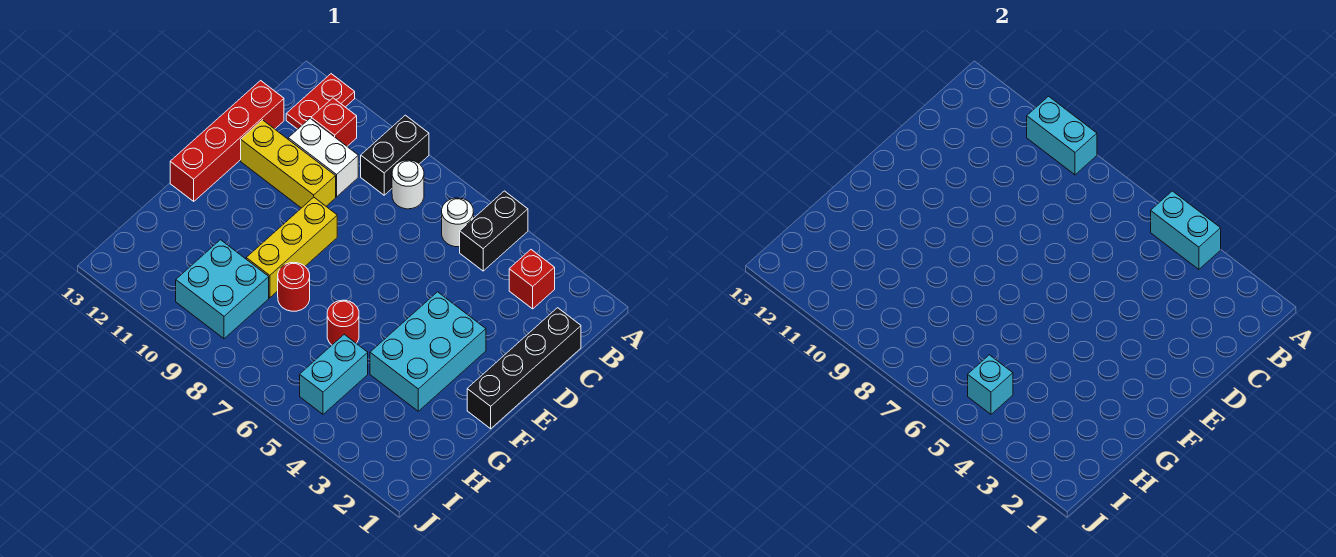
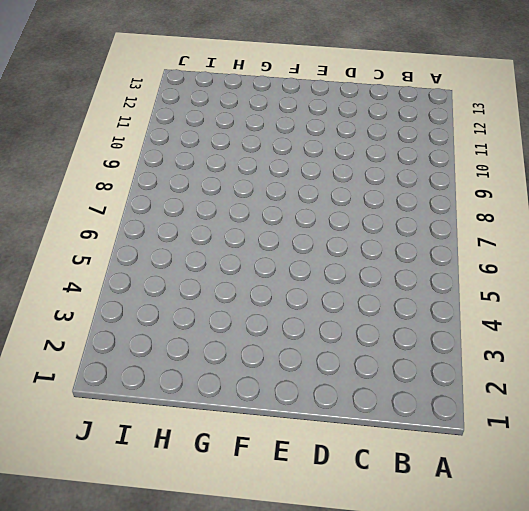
none -> black brick A5:B5 level 1
none -> black brick A9:B9 level 1
none -> red plate A12:B12 level 1

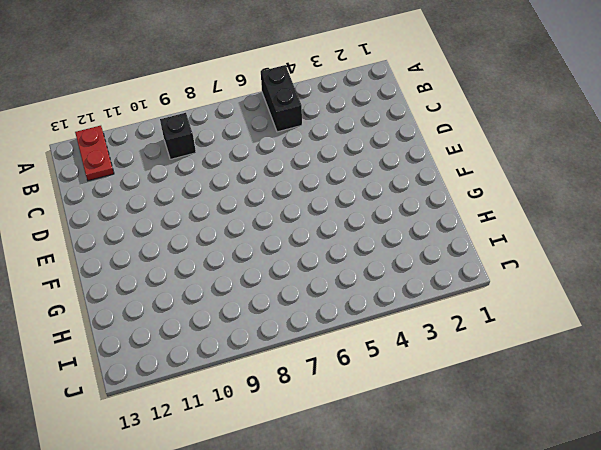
black brick B9 level 1 -> black brick A9:B9 level 1
none -> red brick B3 level 1
none -> white round brick B6 level 1
none -> white round brick B8 level 1

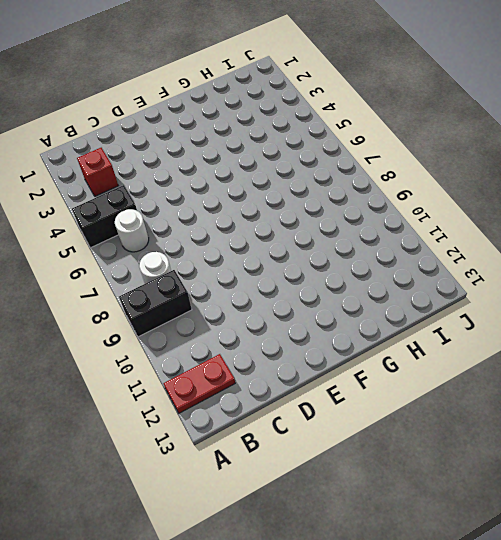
none -> red brick B11 level 1
none -> black brick C1:F1 level 1
none -> white brick C10:C11 level 1

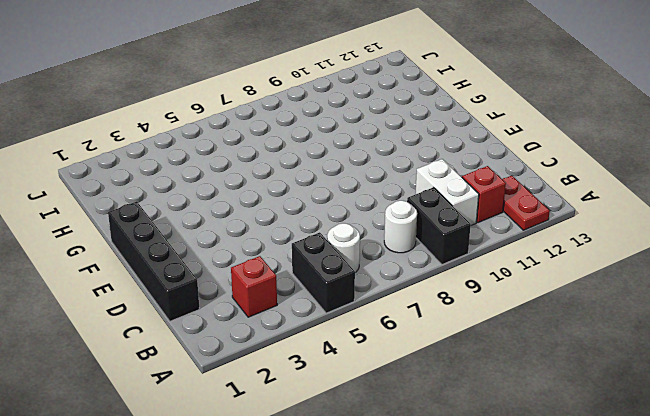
white brick B10:C10 level 1 -> white brick C10:C11 level 1
none -> red brick C13:F13 level 1
none -> yellow brick D10:D12 level 1
none -> cyan brick E3:G4 level 1

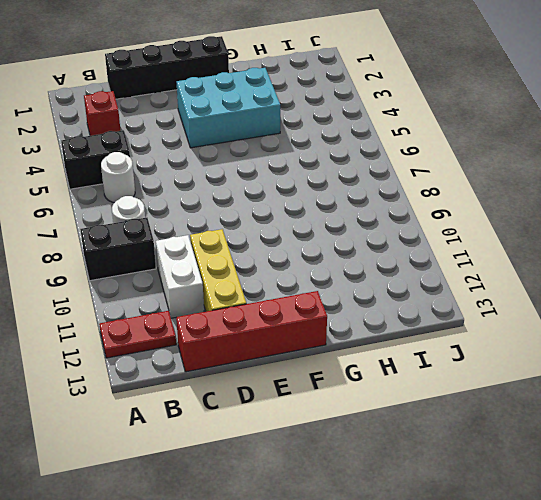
none -> red brick B11 level 1
none -> yellow brick E9:G9 level 1
none -> red round brick G6 level 1

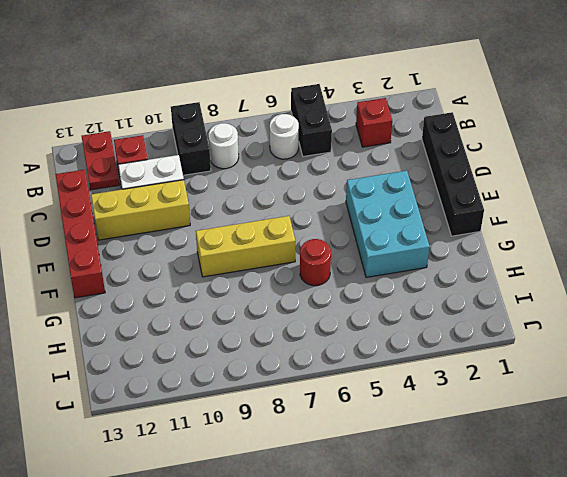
yellow brick F7:F9 level 1 -> yellow brick E9:G9 level 1
none -> red round brick G8 level 1
none -> cyan brick H5:I5 level 1
none -> cyan brick H9:I10 level 1

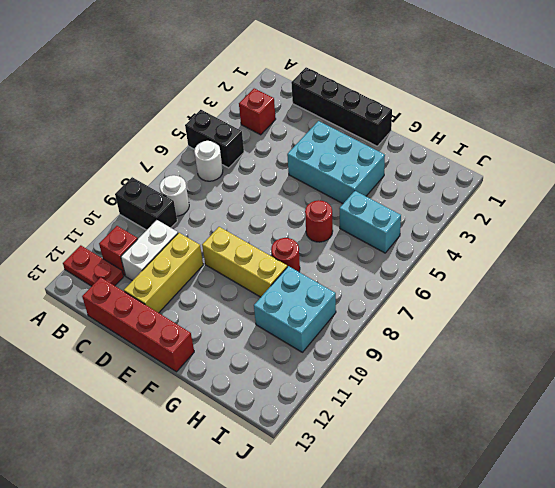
none -> cyan brick A4:A5 level 2
none -> cyan brick A9:A10 level 2
none -> cyan brick I5 level 2

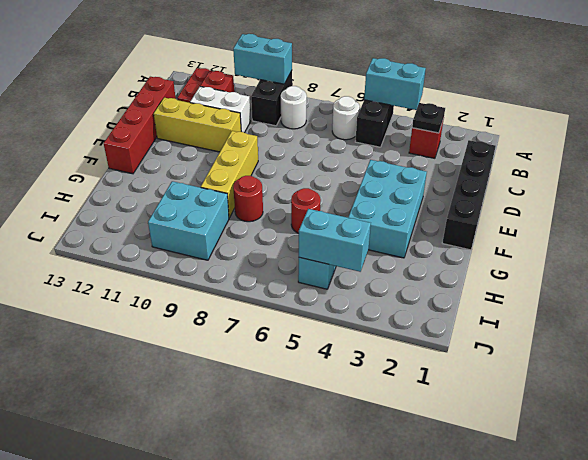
black plate B3 level 2 -> none
cyan brick I4:I5 level 2 -> cyan brick I5 level 2

